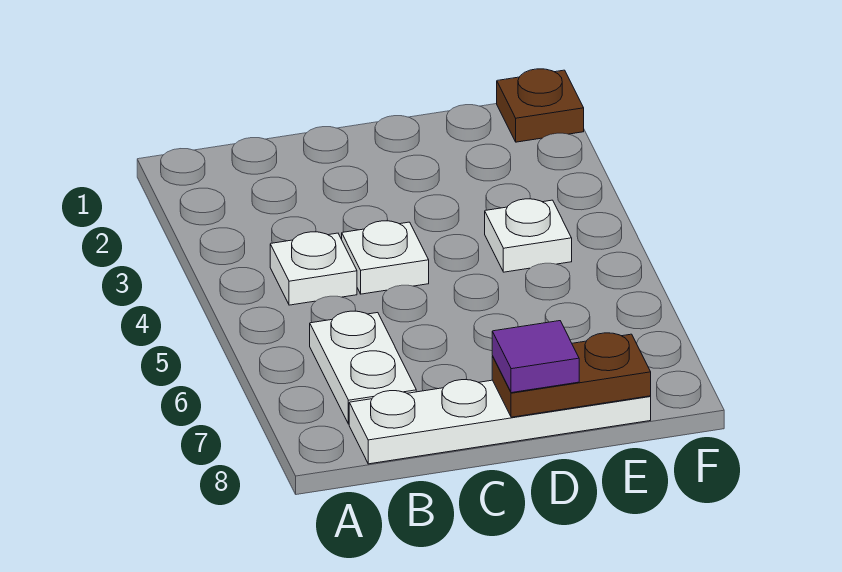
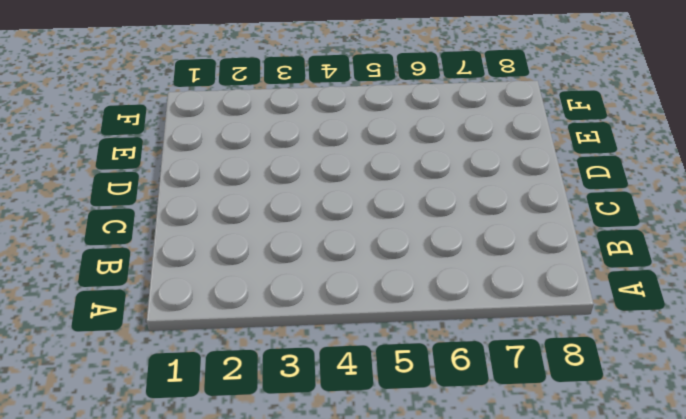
none -> white plate B4 level 1
none -> white plate B6:B7 level 1

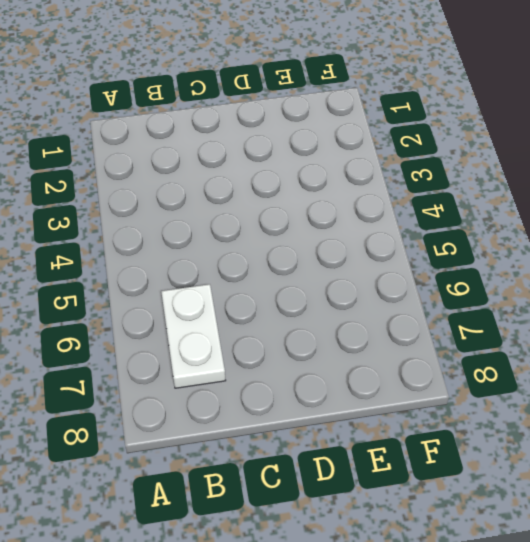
none -> white plate B4 level 1
none -> white plate B8:E8 level 1

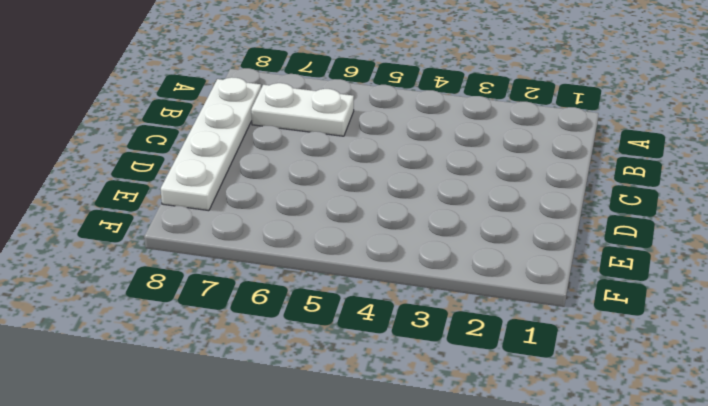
none -> white plate B4 level 1
none -> white plate C4 level 1

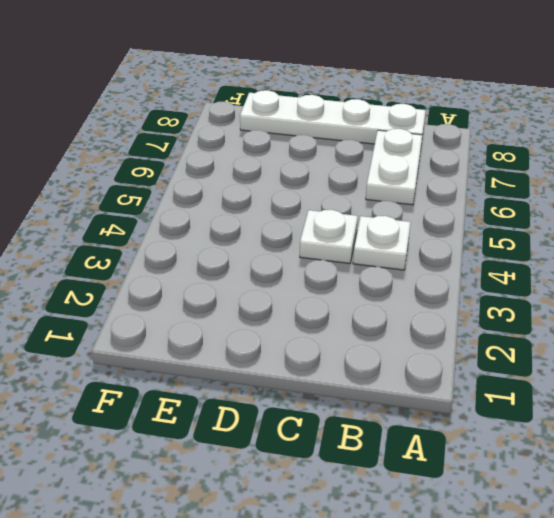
none -> white plate E4 level 1
none -> brown plate F1 level 1

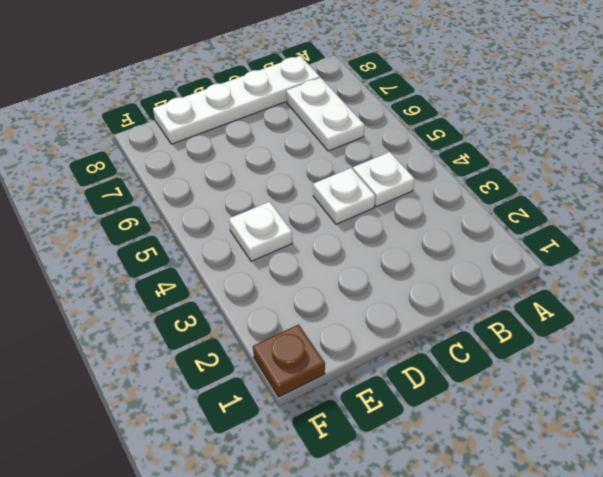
none -> brown plate D8:E8 level 2
none -> purple tile D8 level 3

